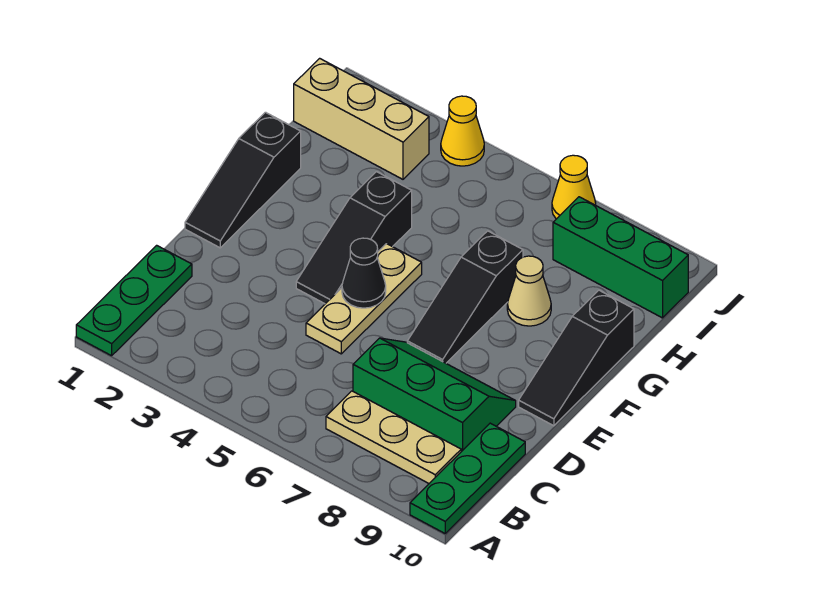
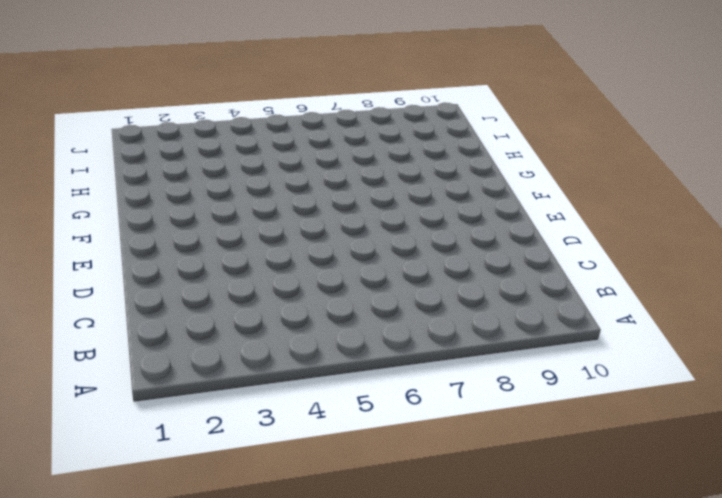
none -> green plate A1:C1 level 1
none -> green plate A10:C10 level 1
none -> tan plate B7:B9 level 1

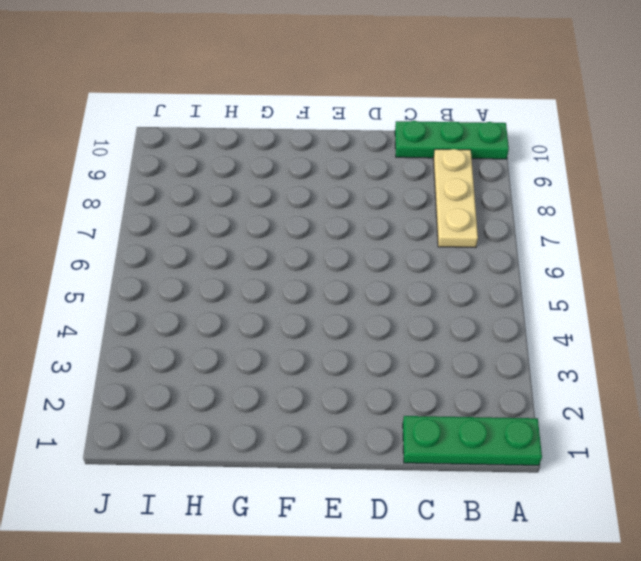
none -> green slope C7:D9 level 1 top C
none -> tan plate D5:F5 level 1
none -> black slope E1:G1 level 1 top G

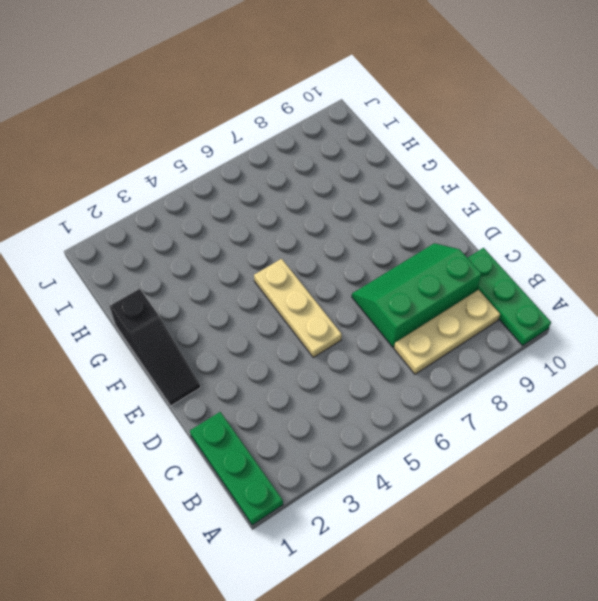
none -> black slope E4:G4 level 1 top G
none -> black slope E7:G7 level 1 top G
none -> black slope E10:G10 level 1 top G

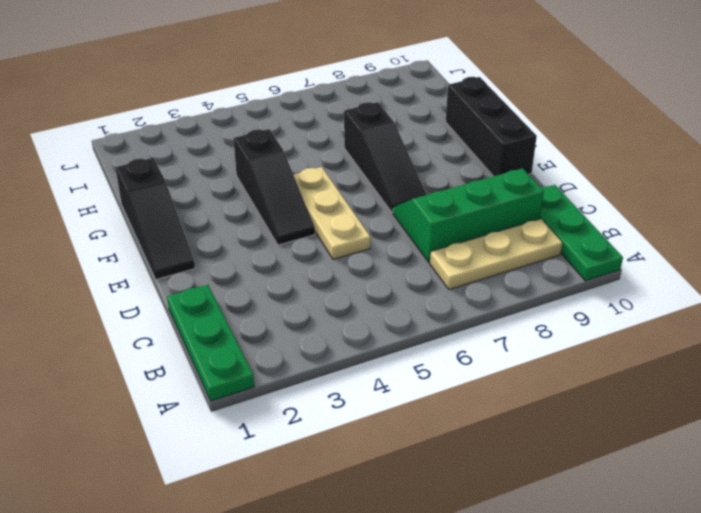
black brick E10:G10 level 1 -> black slope E10:G10 level 1 top G
none -> tan cone G8 level 1
none -> tan brick I1:I3 level 1
none -> green brick I8:I10 level 1

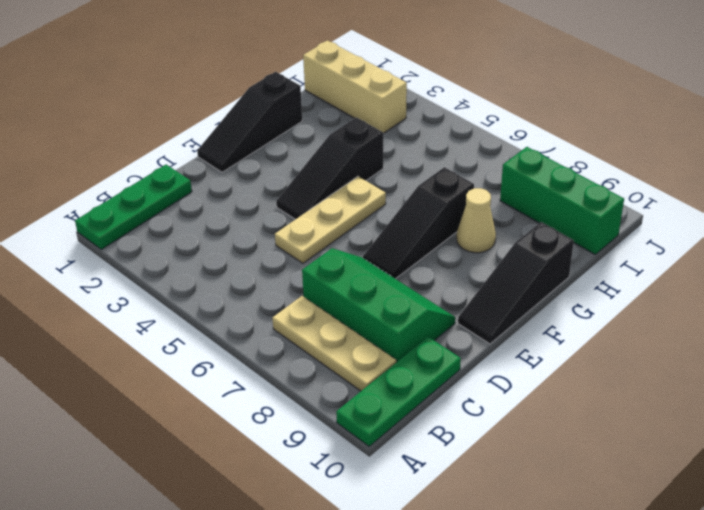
none -> yellow cone J4 level 1
none -> yellow cone J7 level 1
none -> black cone E5 level 2

